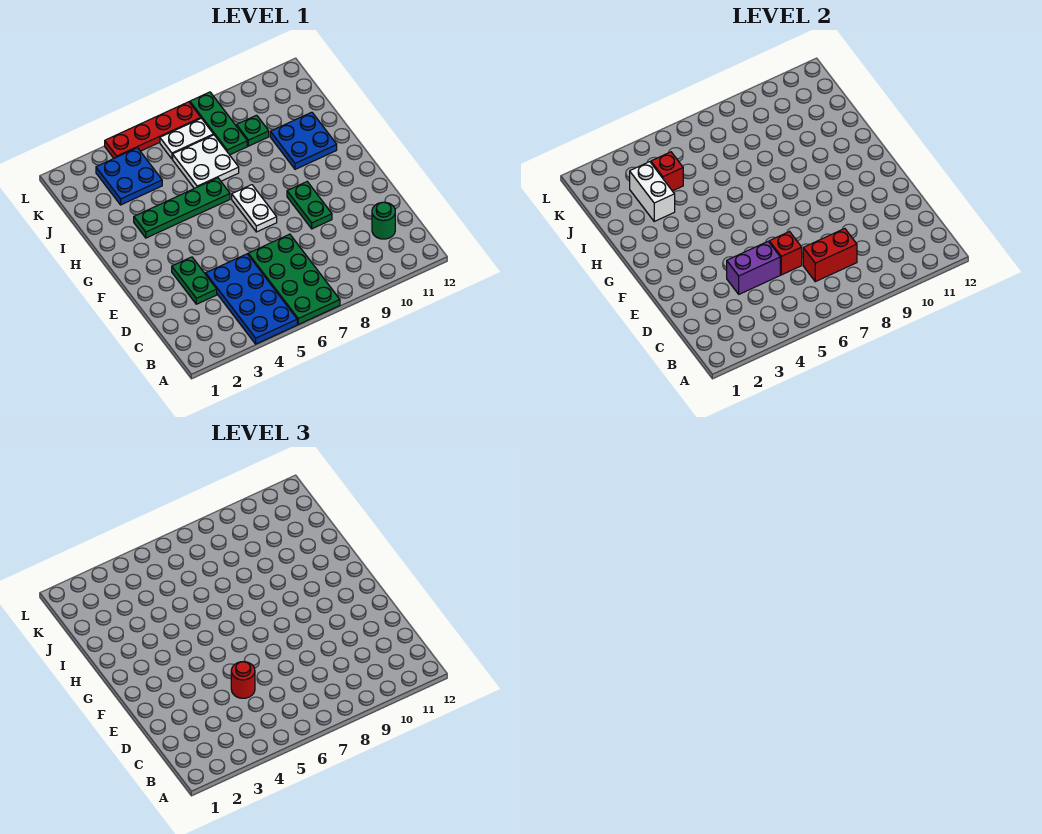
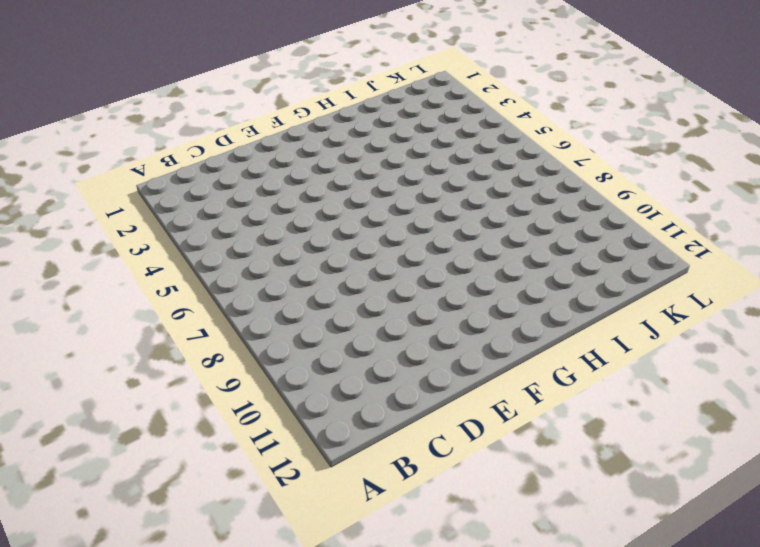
none -> blue plate A4:D5 level 1
none -> green plate A6:D7 level 1
none -> green round brick C11 level 1

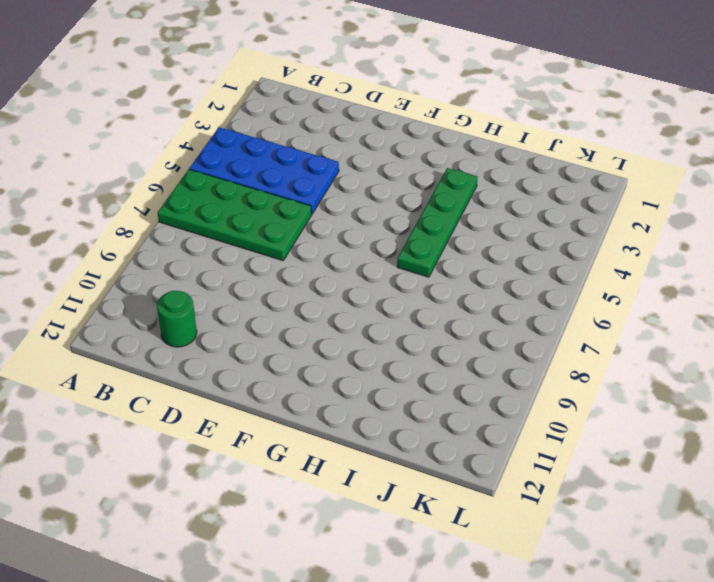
none -> green plate D3:E3 level 1
none -> green plate E9:F9 level 1
none -> white plate F7:G7 level 1

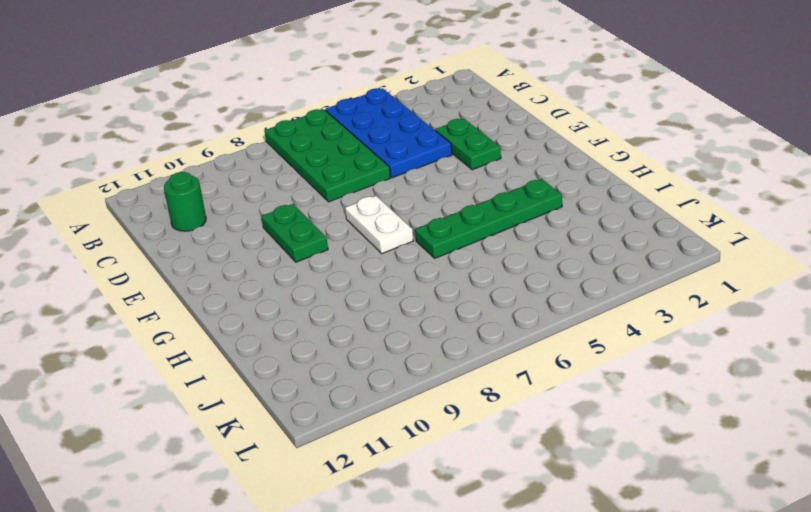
none -> blue plate H10:I11 level 1
none -> white plate I6:J7 level 1
none -> blue plate J3:K4 level 1

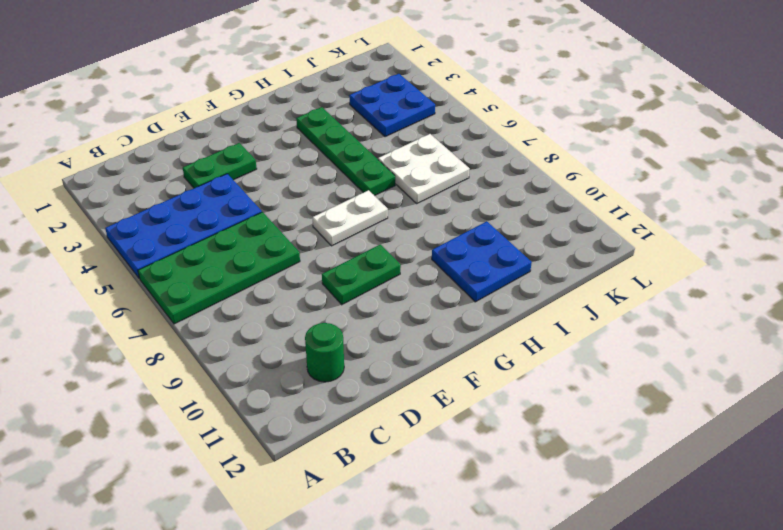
none -> green plate J8:L8 level 1
none -> green plate J9 level 1
none -> white plate K6:K7 level 1

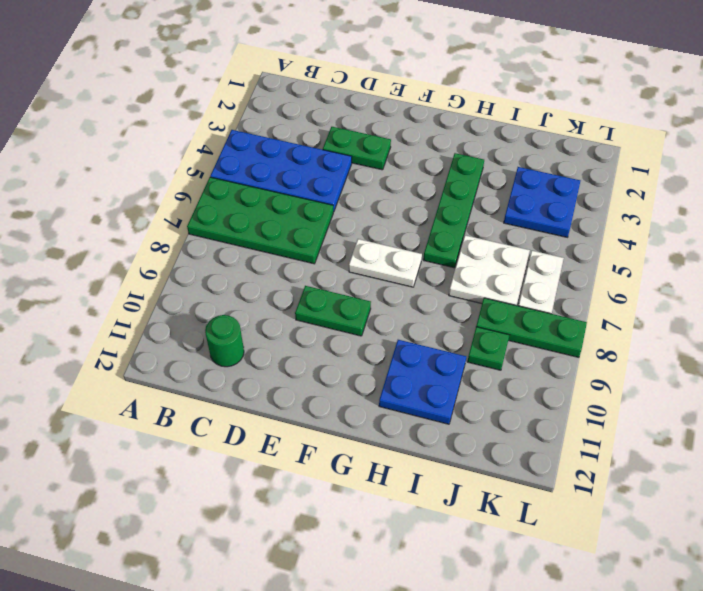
none -> red plate L4:L7 level 1
none -> red brick C7:C8 level 2
none -> purple brick D4:D5 level 2

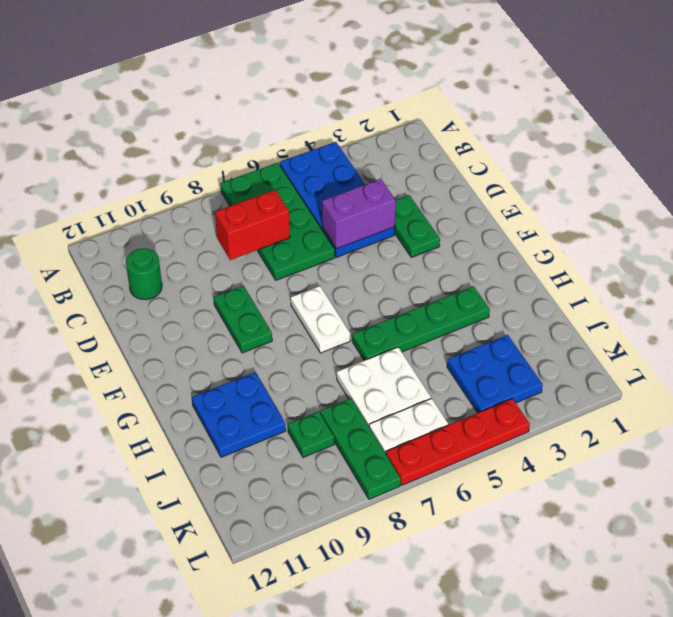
none -> red brick D6 level 2
none -> white brick I3:J3 level 2
none -> red brick J4 level 2

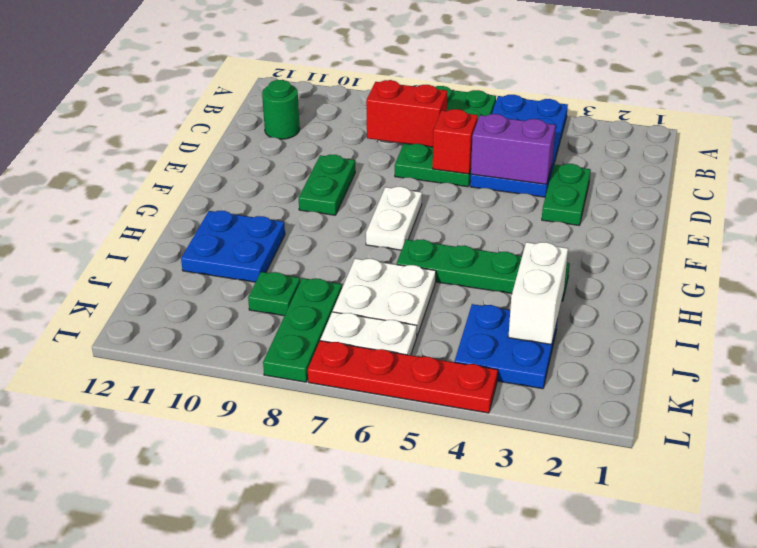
none -> red brick J4 level 2
none -> red round brick D5 level 3

